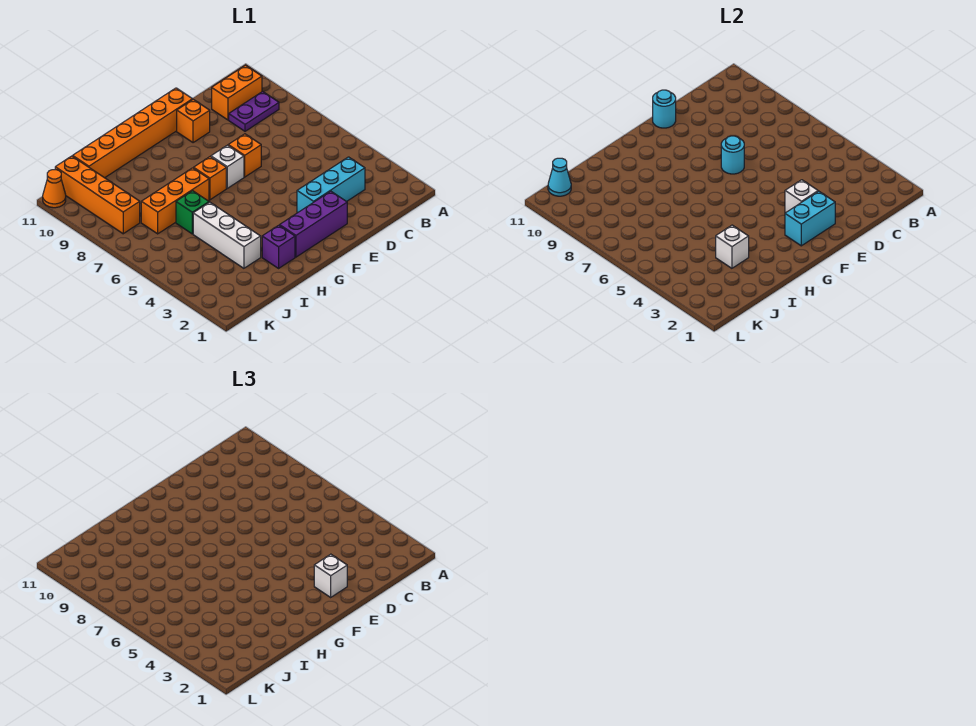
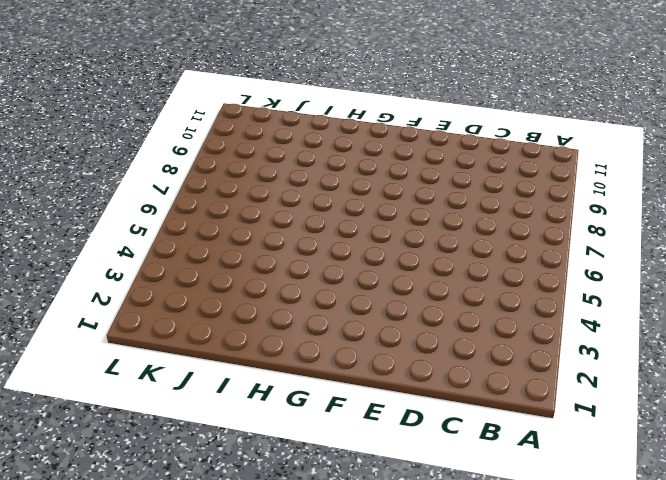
none -> purple plate B9:C9 level 1
none -> orange brick B10:C10 level 1
none -> cyan brick C3:E3 level 1

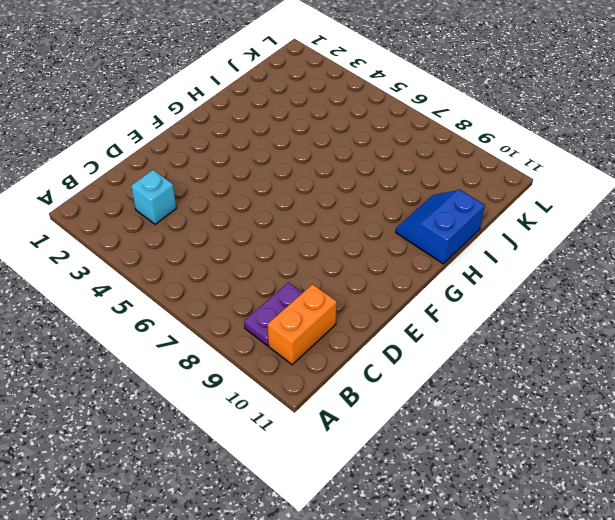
cyan brick C3 level 1 -> cyan brick C3:E3 level 1
blue slope H10:I11 level 1 top 11 -> orange brick E11:J11 level 1
none -> purple brick E2:G2 level 1
none -> orange brick E7 level 1
none -> orange brick E10 level 1

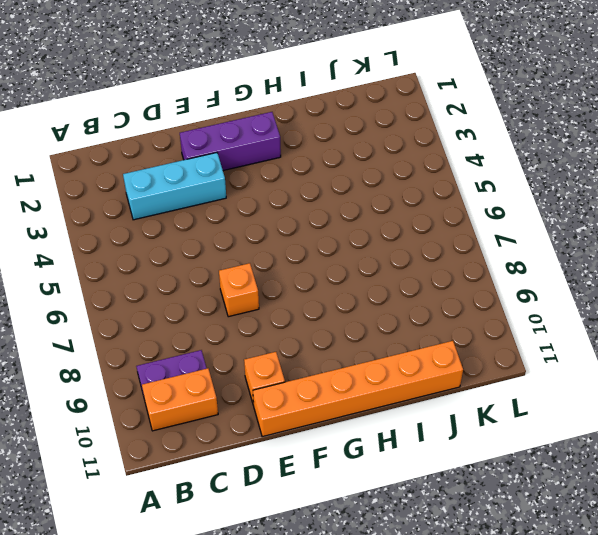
none -> white brick F7 level 1
none -> orange brick G7 level 1
none -> purple brick H2 level 1

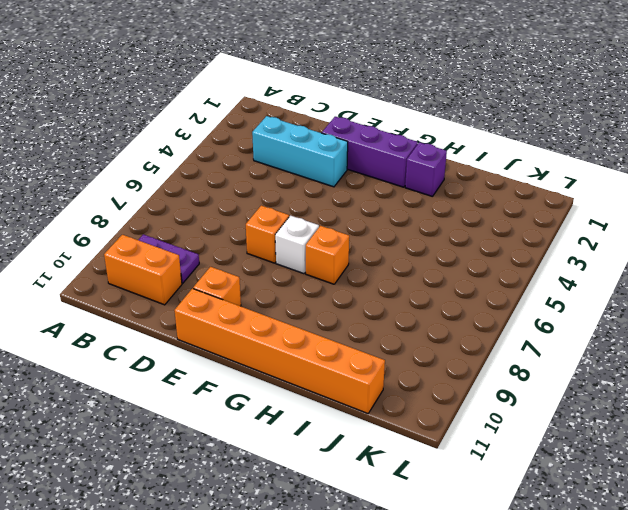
none -> orange brick H7:J7 level 1
none -> white brick I3:I5 level 1
none -> green brick I6 level 1

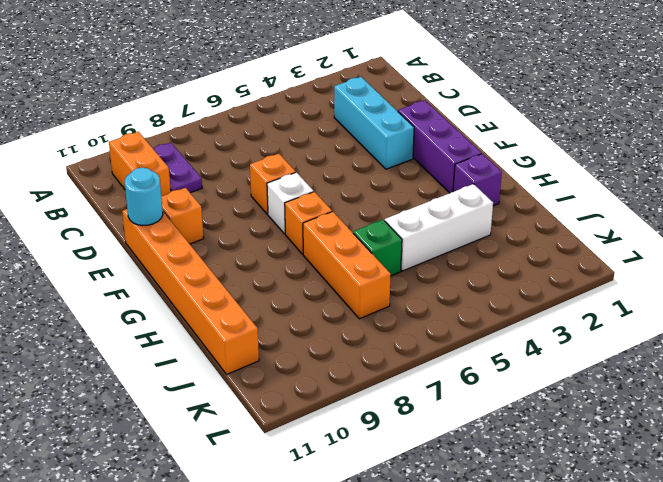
none -> orange brick K8:K11 level 1
none -> orange cone L11 level 1
none -> cyan brick E2:F2 level 2

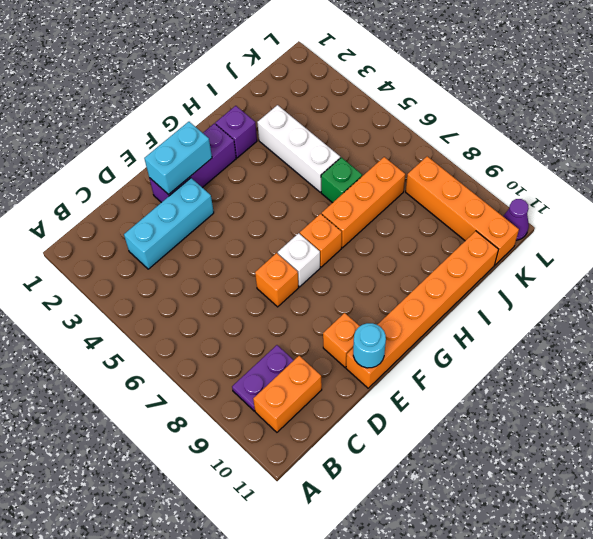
purple cone L11 level 1 -> orange cone L11 level 1
none -> white brick E3 level 2
none -> cyan round brick E7 level 2
none -> white brick I3 level 2

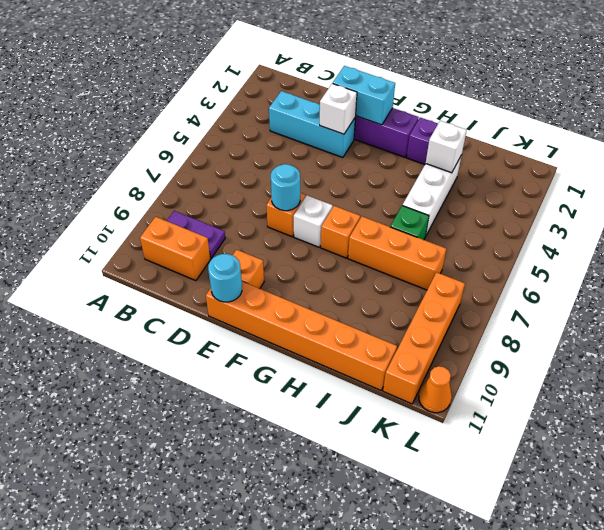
none -> cyan cone K11 level 2
none -> white brick E2 level 3

